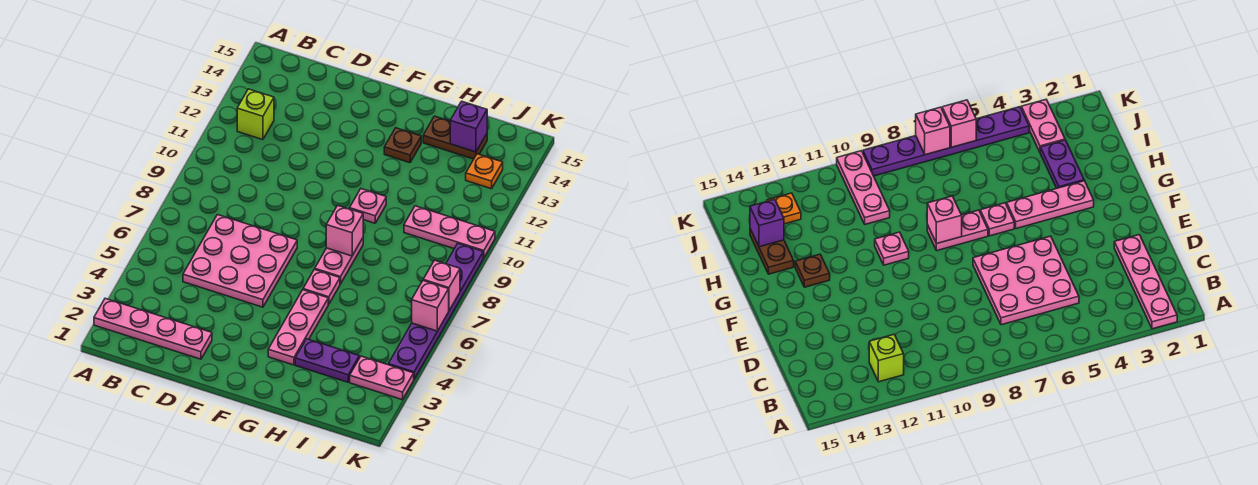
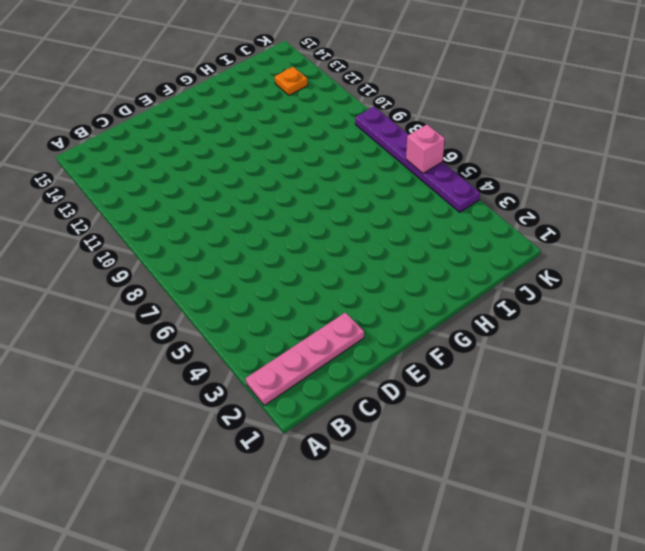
none -> lime brick B12 level 1
none -> pink plate C5:E7 level 1
none -> pink plate G3:G5 level 1

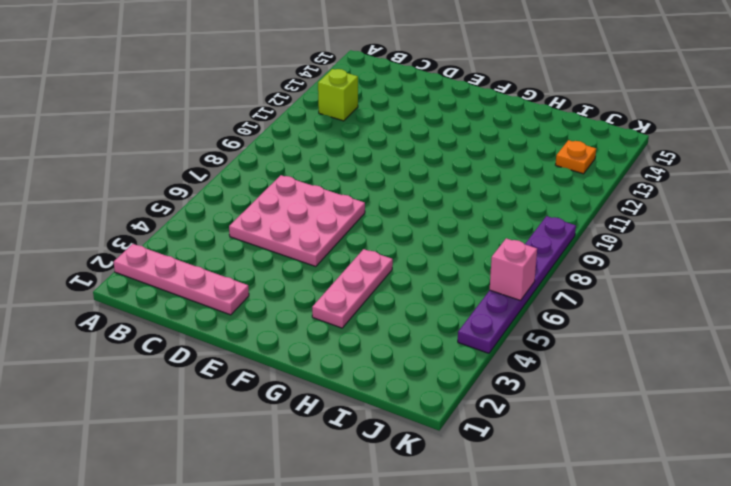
none -> pink plate G6 level 1
none -> pink plate G7:G8 level 1
none -> pink plate G10 level 1

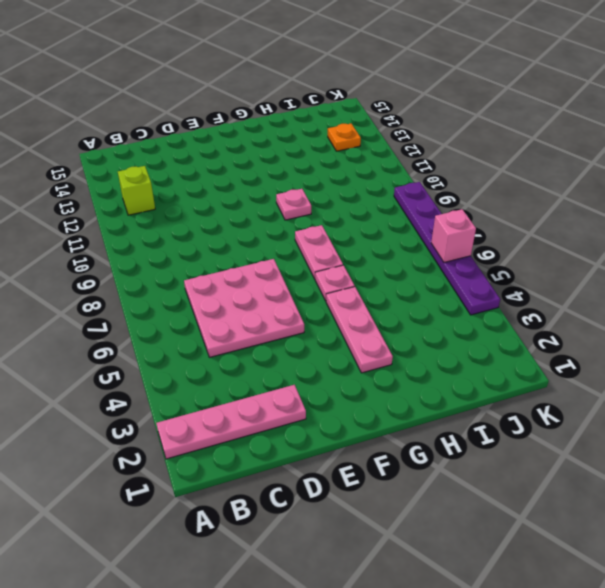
none -> brown plate G13 level 1
none -> purple plate H3:I3 level 1
none -> brown plate H14:I14 level 1

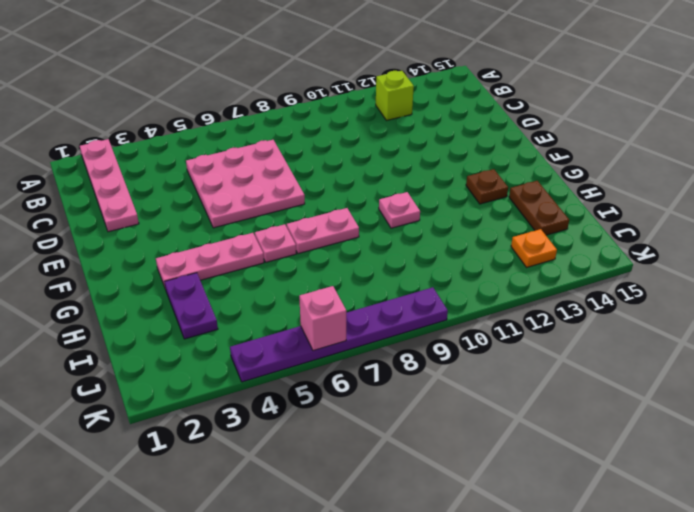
none -> pink plate I10:K10 level 1
none -> pink plate J3:K3 level 1
none -> pink brick G8 level 2

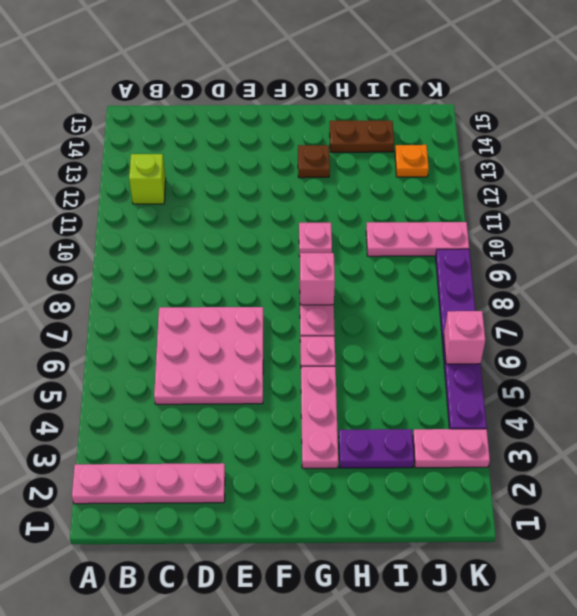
none -> purple brick I14 level 2
none -> pink brick K7 level 2

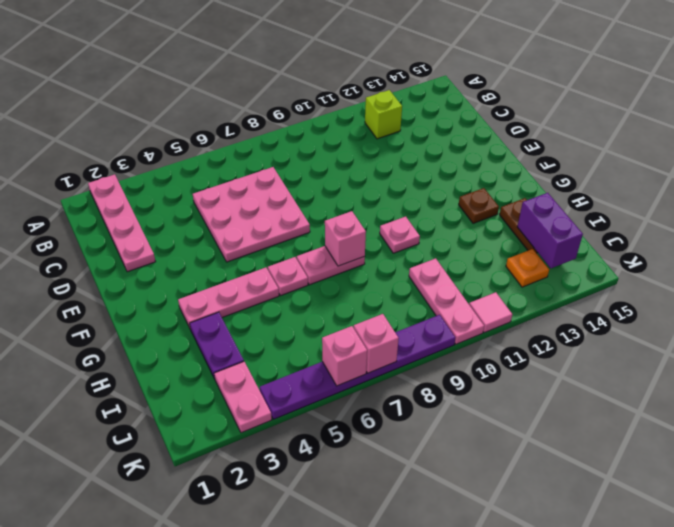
purple brick I14:J14 level 2 -> purple brick I14 level 2
pink tile K11 level 1 -> none

